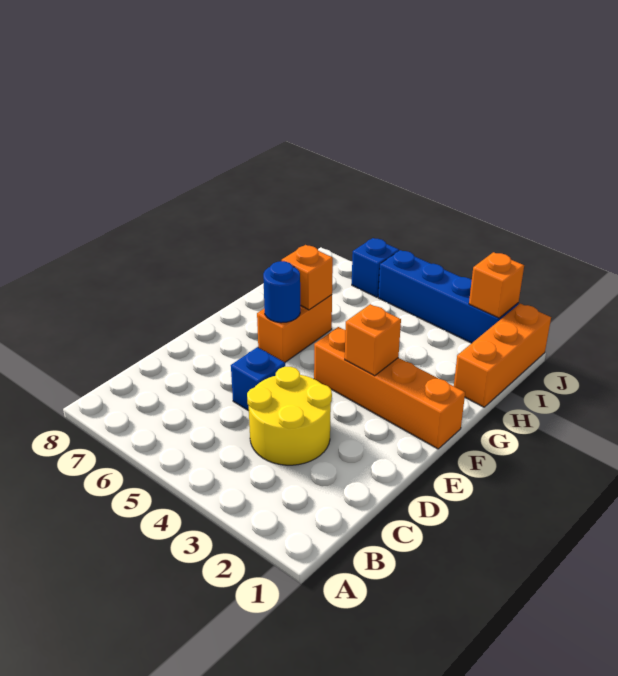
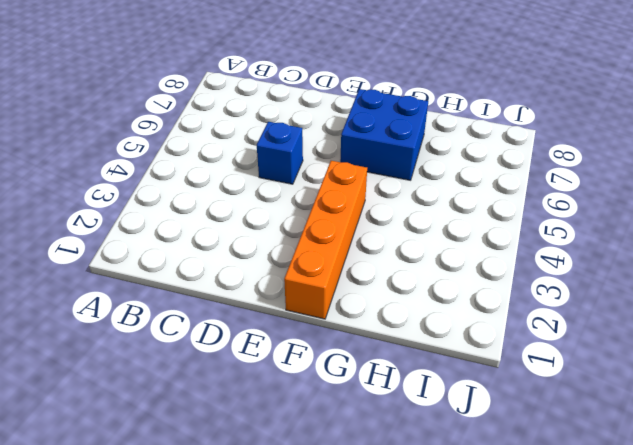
blue brick F6:G7 level 1 -> orange brick F6:G6 level 1
none -> yellow round brick C3:D4 level 1
none -> orange brick H1:J1 level 1

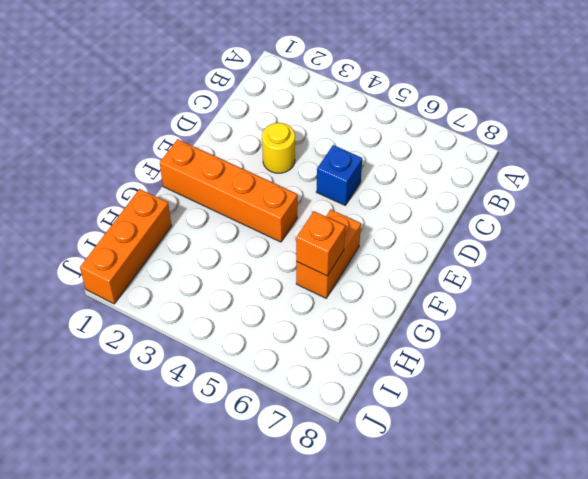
yellow round brick D3 level 1 -> yellow round brick C3:D4 level 1
none -> blue brick J2:J5 level 1
none -> blue brick J6 level 1

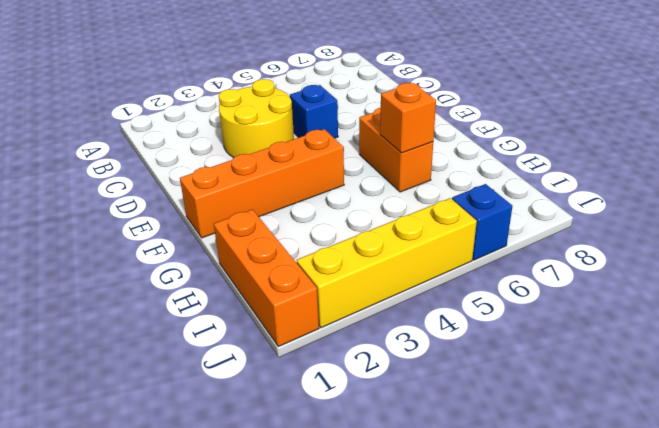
yellow brick J2:J5 level 1 -> blue brick J2:J5 level 1
none -> orange brick F3 level 2
none -> blue round brick F6 level 2

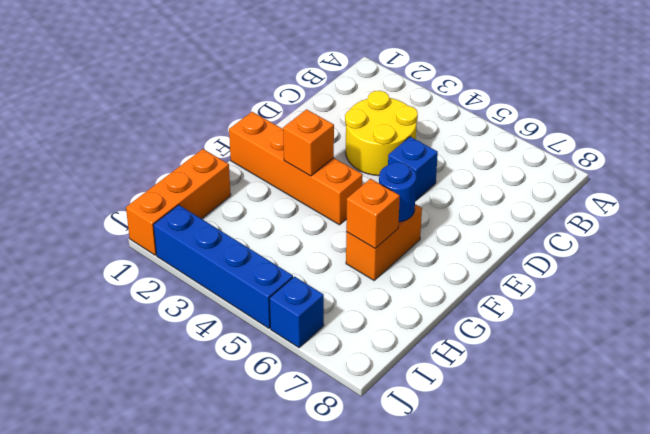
none -> orange brick J2 level 2

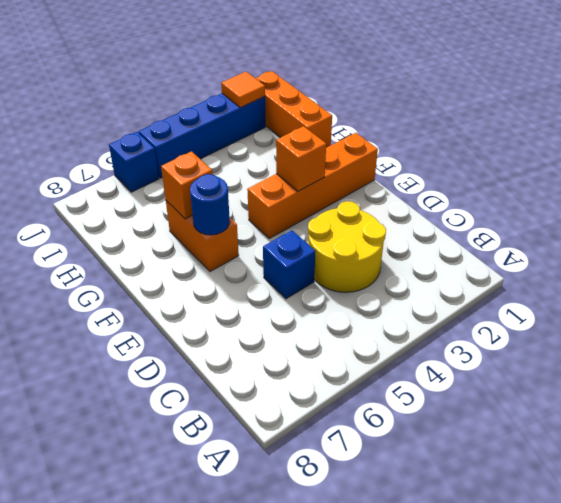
orange tile J2 level 2 -> orange brick J2 level 2

